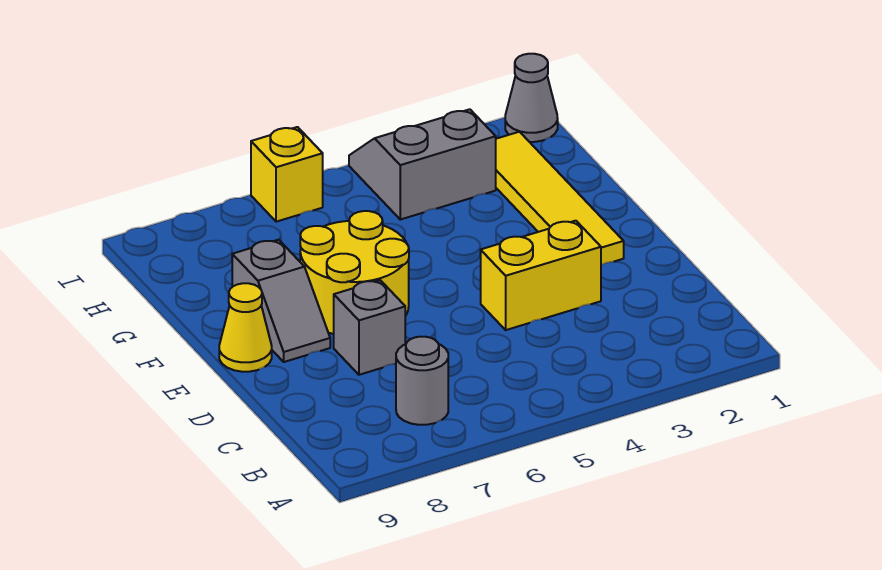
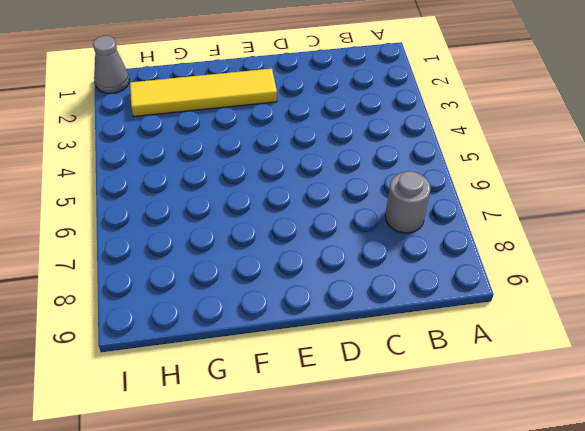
none -> yellow brick D3:D4 level 1
none -> grey brick D7 level 1

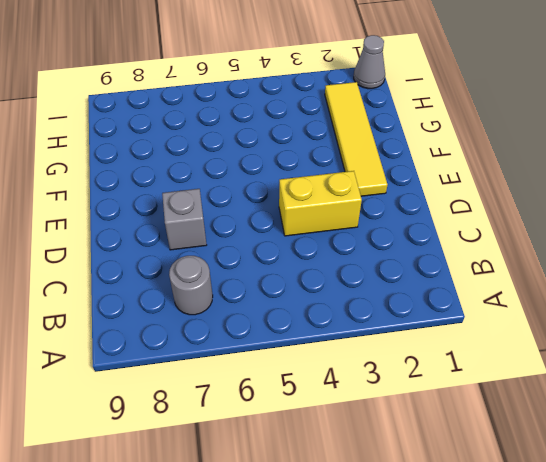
none -> yellow round brick E6:F7 level 1
none -> grey slope E8:F8 level 1 top F

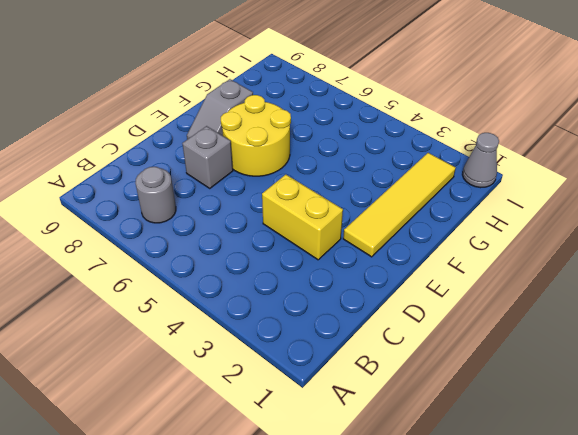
none -> yellow cone E9 level 1
none -> grey slope H3:I4 level 1 top H

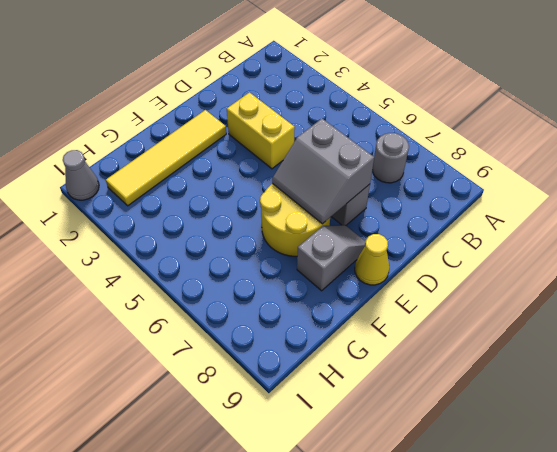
grey slope D6:E7 level 2 top D -> grey slope H3:I4 level 1 top H
none -> yellow brick I6 level 1

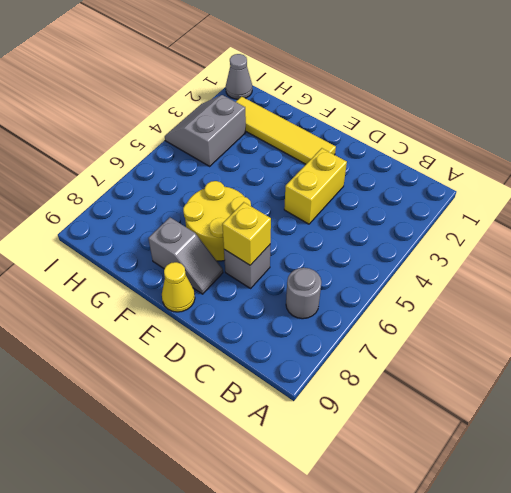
yellow brick D7 level 2 -> yellow brick I6 level 1

